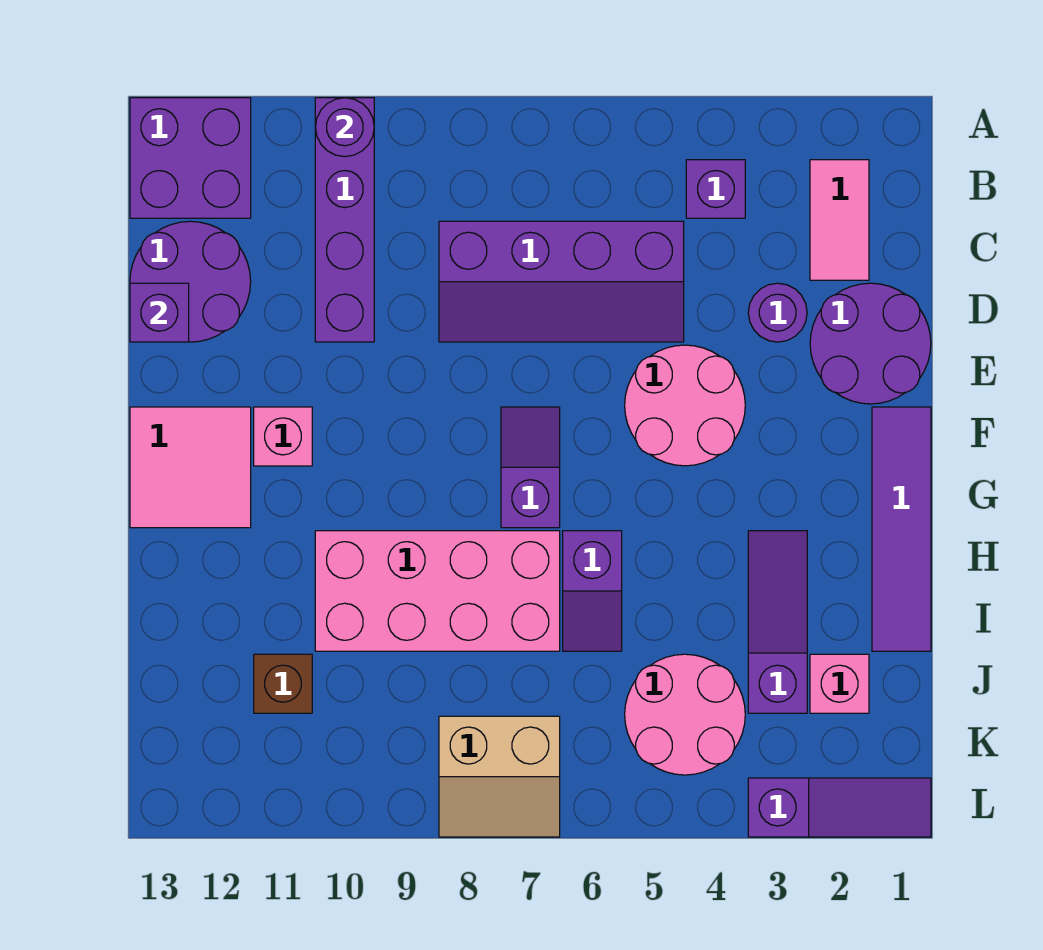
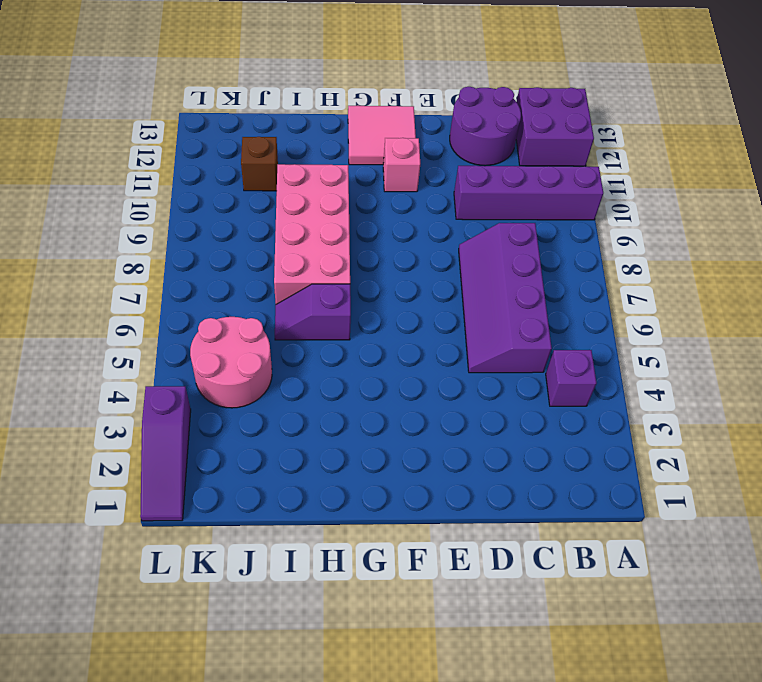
none -> pink tile B2:C2 level 1
none -> purple round brick D1:E2 level 1
none -> purple round brick D3 level 1

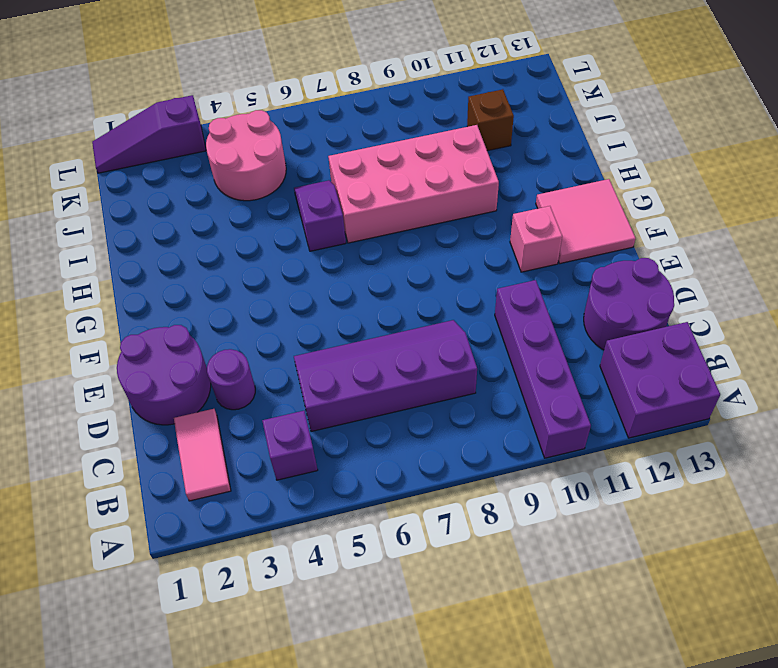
none -> pink round brick E4:F5 level 1
none -> purple tile F1:I1 level 1
none -> purple slope F7:G7 level 1 top G

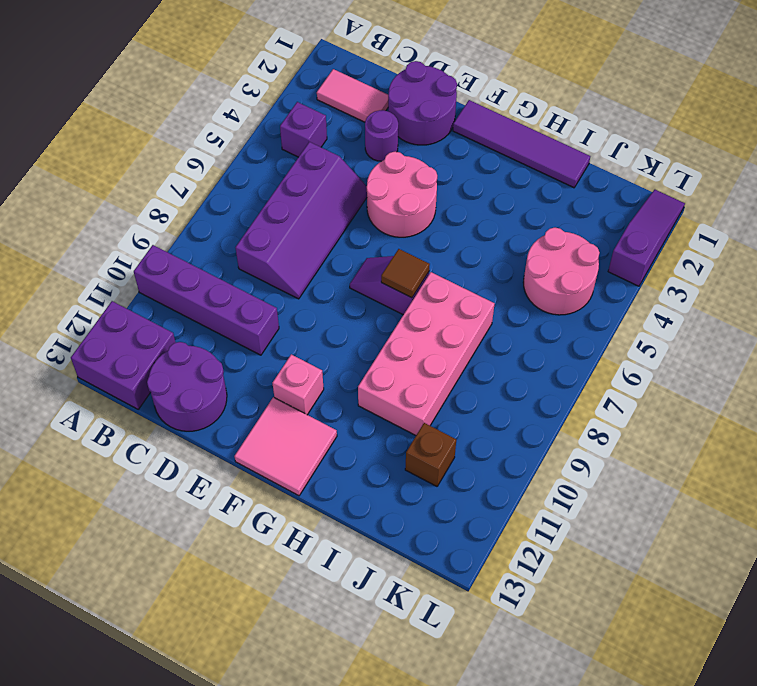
brown tile G7 level 2 -> none
none -> purple slope H3:J3 level 1 top J
none -> purple slope H6:I6 level 1 top H
none -> pink brick J2 level 1

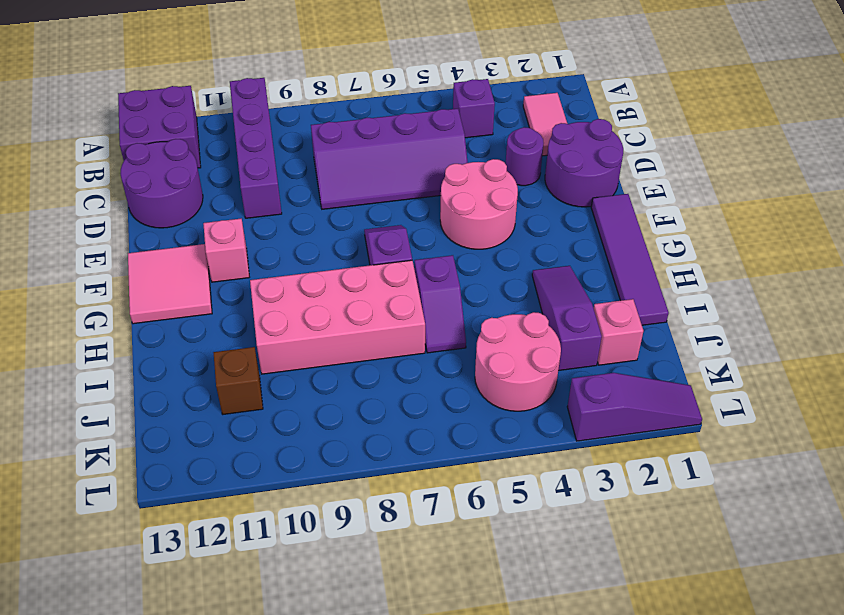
none -> tan slope K7:L8 level 1 top K
none -> purple round brick A10 level 2
none -> purple brick D13 level 2

